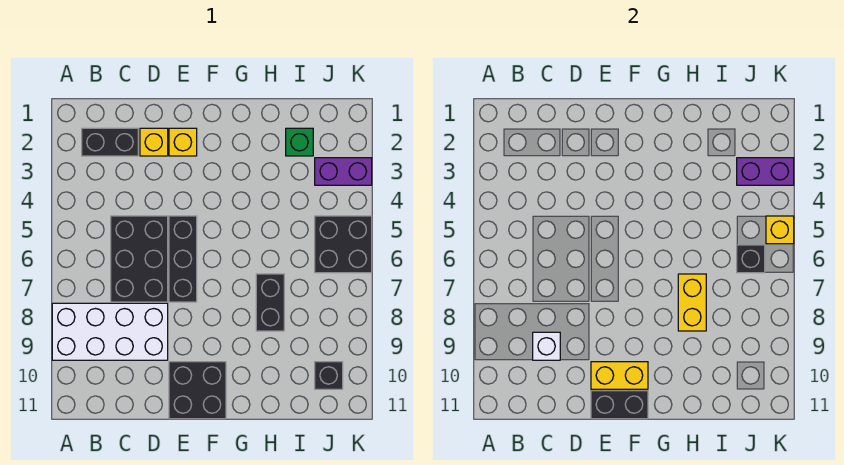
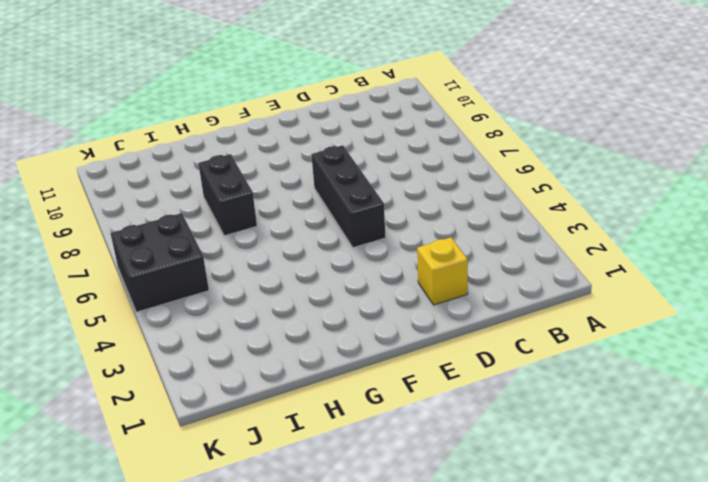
none -> white brick A8:D9 level 1
none -> black brick B2:C2 level 1
none -> black brick C5:D7 level 1

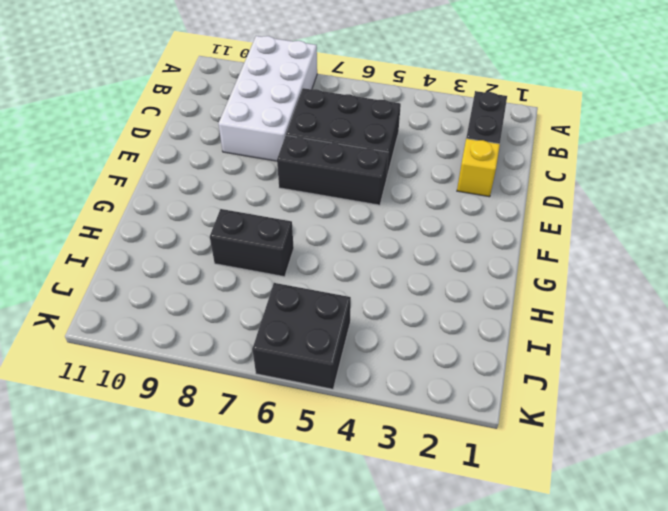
none -> yellow brick E2 level 1
none -> black brick E10:F11 level 1
none -> green brick I2 level 1

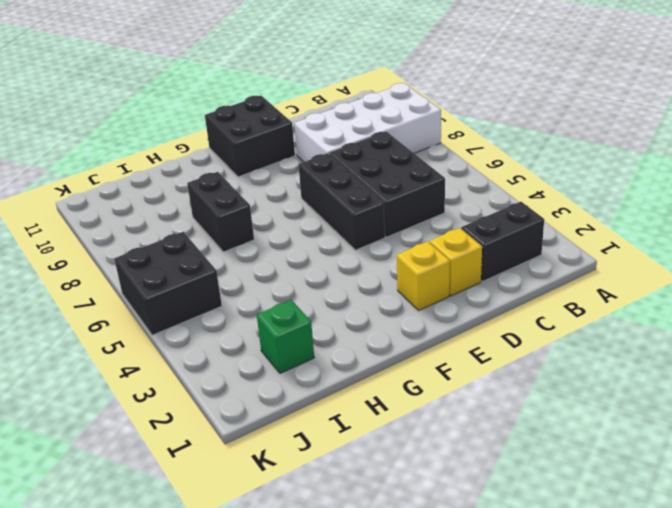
none -> purple brick J3:K3 level 1
none -> black brick J10 level 1
none -> white brick C9 level 2

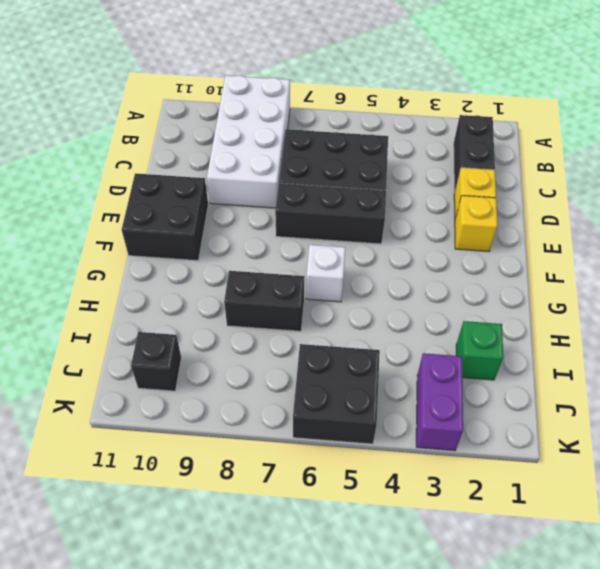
white brick G6 level 1 -> white brick C9 level 2
none -> yellow brick E10:F10 level 2
none -> black brick E11:F11 level 2
none -> yellow brick H7:H8 level 2

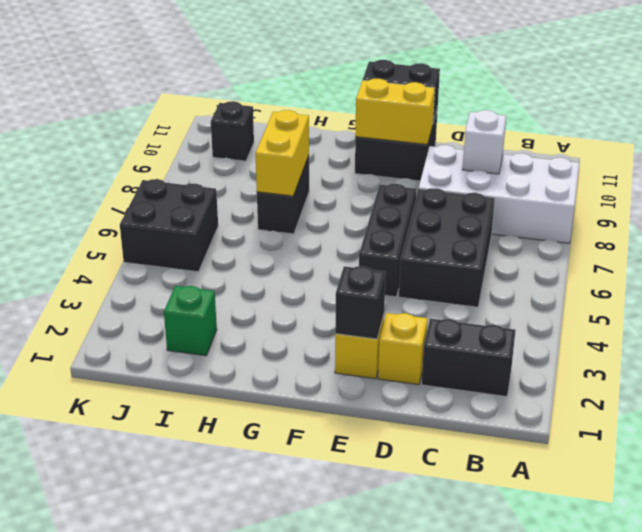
black brick E2 level 2 -> black brick J6 level 2
none -> purple brick J3:K3 level 1
none -> purple brick J3:K3 level 2
none -> yellow brick K5 level 2

